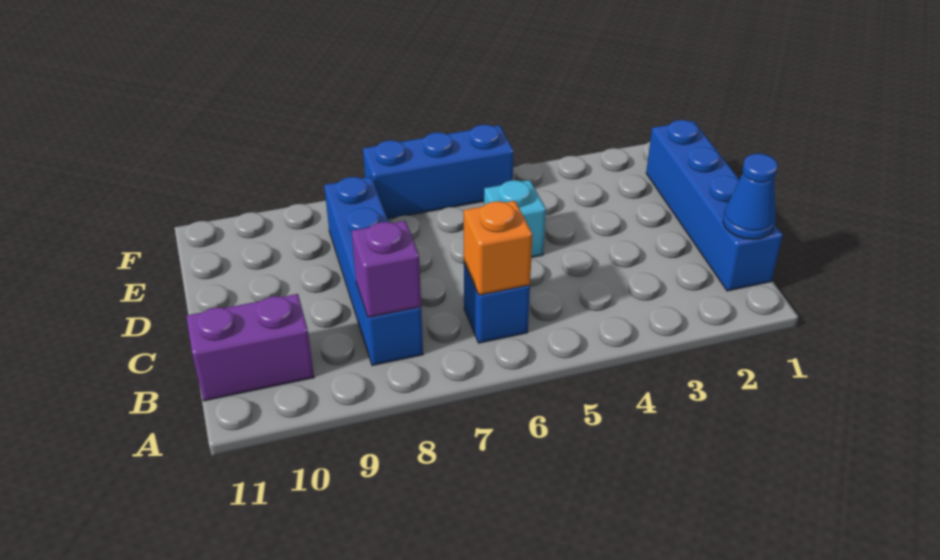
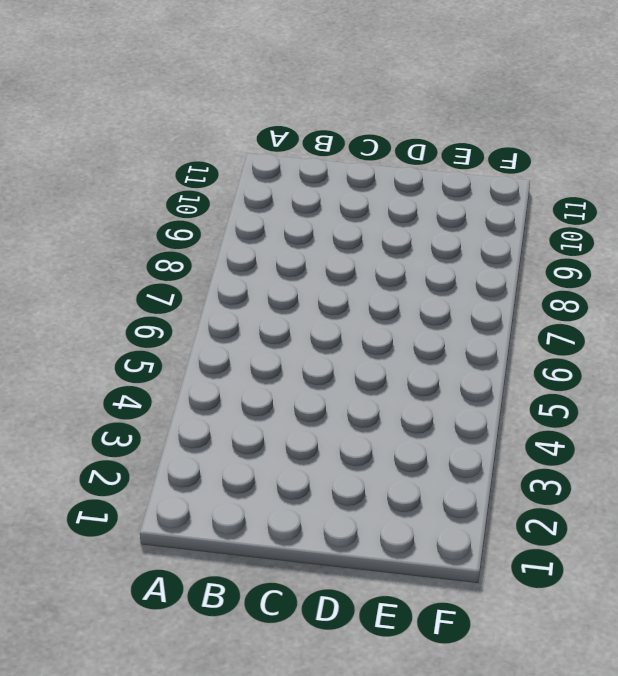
none -> blue brick B1:E1 level 1
none -> blue brick B6 level 1

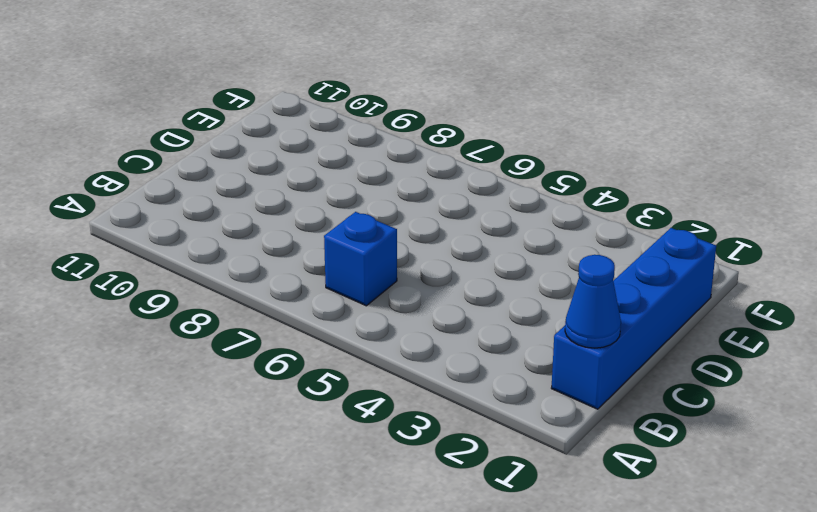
none -> blue brick B8:E8 level 1
none -> purple brick B10:B11 level 1

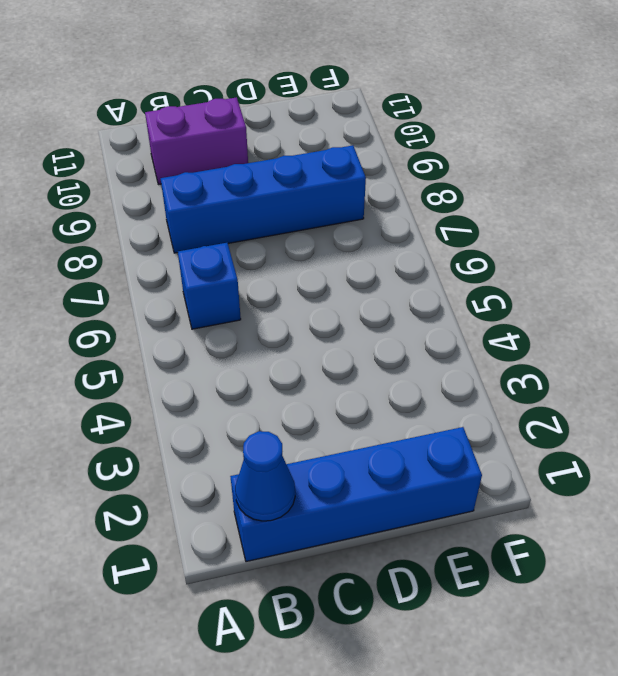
purple brick B10:C10 level 1 -> purple brick B10:B11 level 1
none -> cyan brick D5 level 1
none -> blue brick F5:F7 level 1

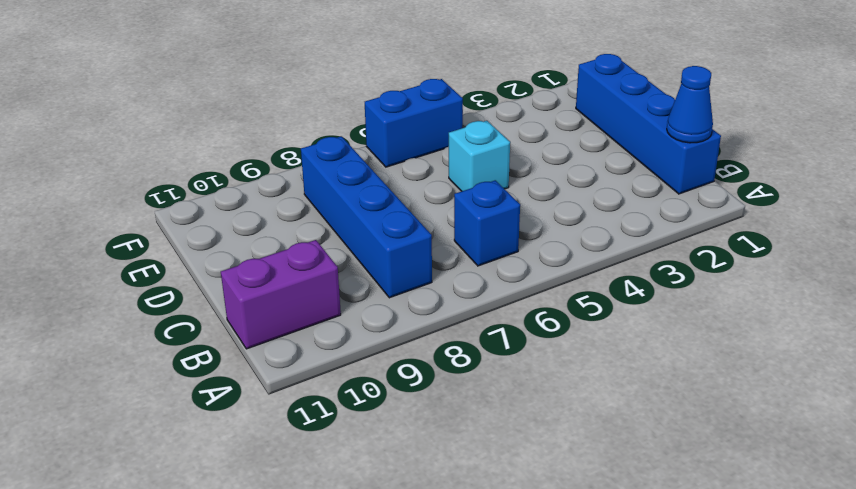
blue brick F5:F6 level 1 -> blue brick F5:F7 level 1
none -> orange brick B6 level 2
none -> purple brick B8 level 2

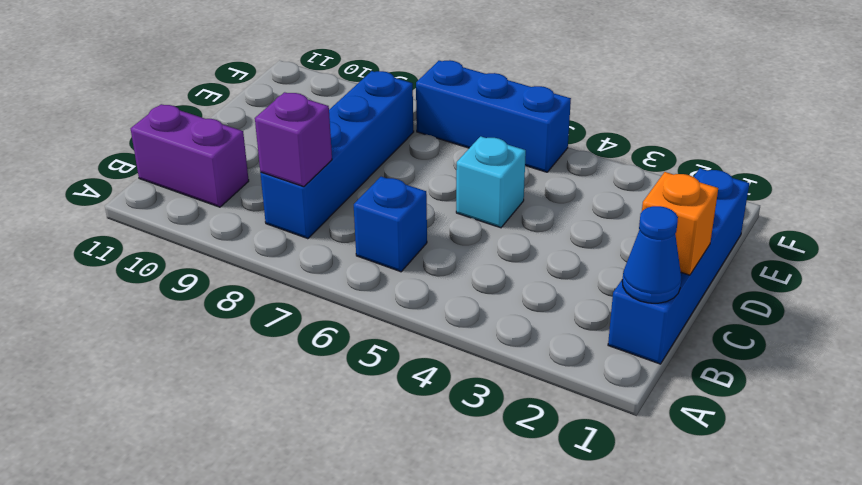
orange brick C1 level 2 -> orange brick B6 level 2

